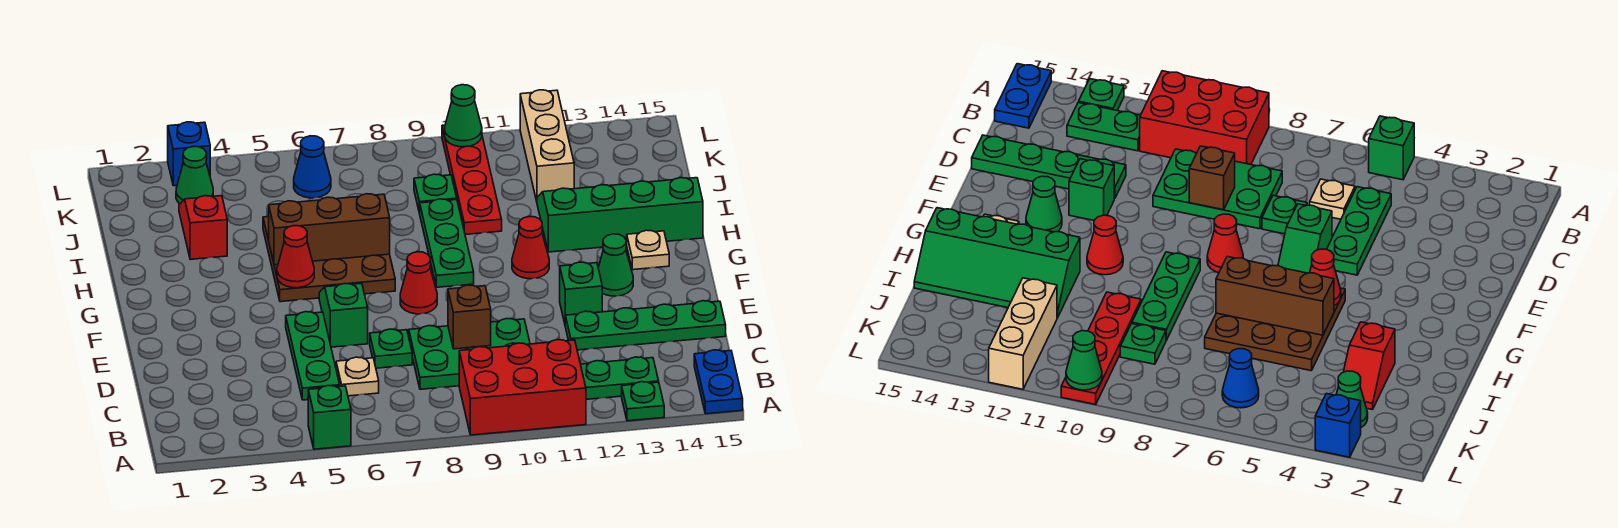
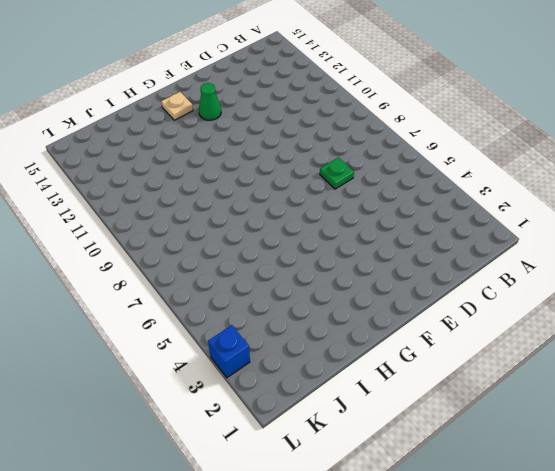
none -> green brick A5 level 1
none -> red brick A9:B11 level 1
none -> green plate A13 level 1
none -> blue plate A15:B15 level 1

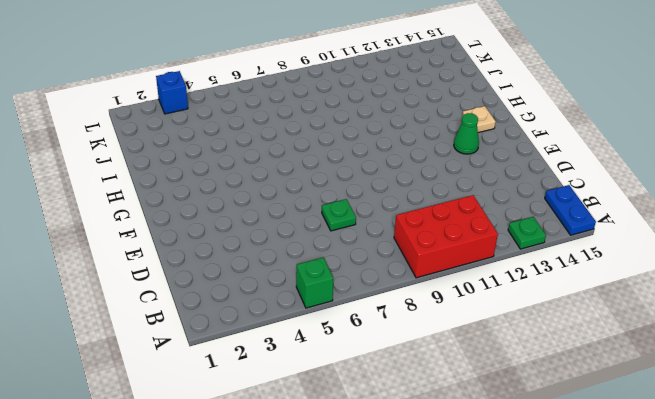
none -> green plate B12:B13 level 1
none -> green plate C5:E5 level 1
none -> tan plate C6 level 1
none -> green plate C8:D10 level 1

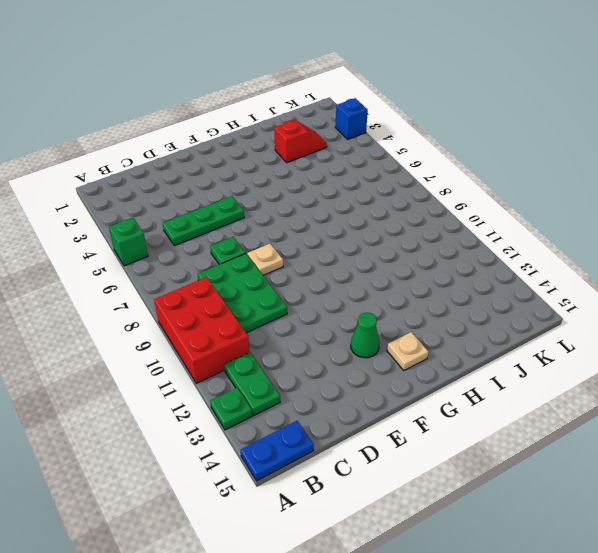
tan plate E8 level 1 -> tan plate C6 level 1
none -> green plate D12:D15 level 1
none -> green slope E6:F6 level 1 top E
none -> green brick E12 level 1
none -> red cone F8 level 1

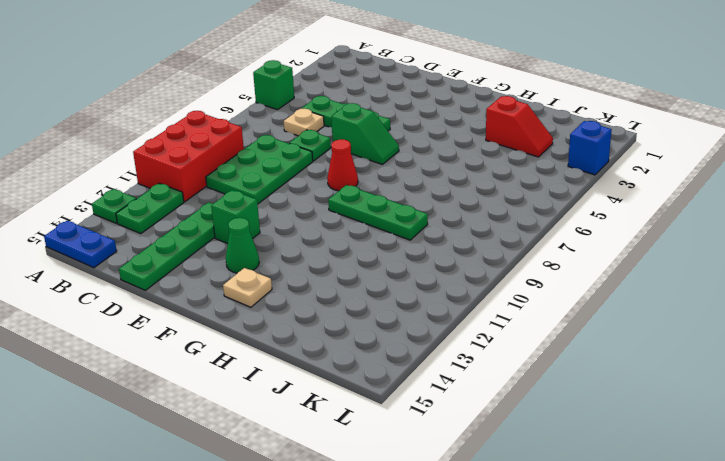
none -> brown plate G5:I7 level 1
none -> red cone G11 level 1
none -> green slope H12:I15 level 1 top H
none -> red plate I10:L10 level 1

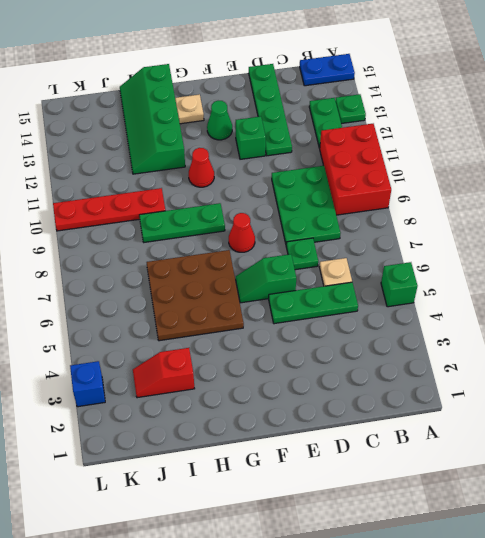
none -> green plate J9 level 1
none -> tan brick J12:L12 level 1
none -> green cone K3 level 1
none -> blue cone K6 level 1

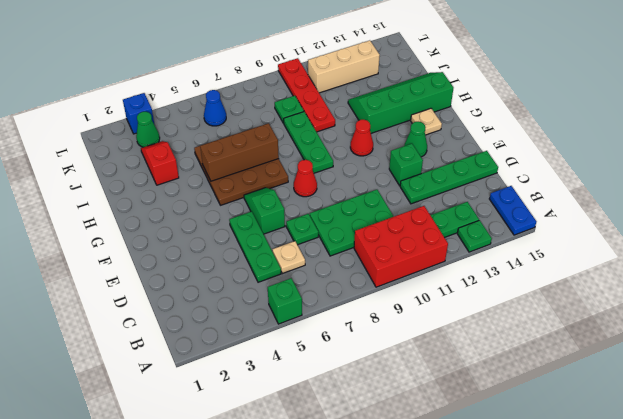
tan brick K11:K13 level 1 -> tan brick J12:L12 level 1
none -> brown brick D9 level 2
none -> red cone G5 level 2
none -> green cone L10 level 2

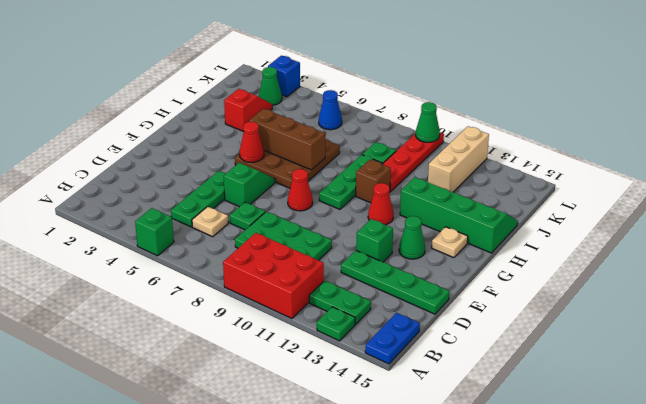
brown brick H10 level 1 -> brown brick D9 level 2

